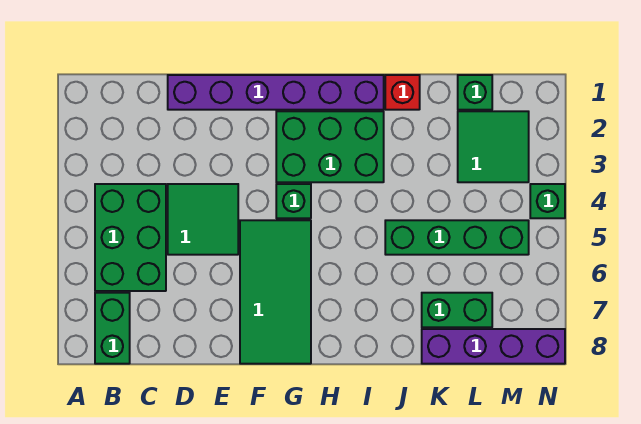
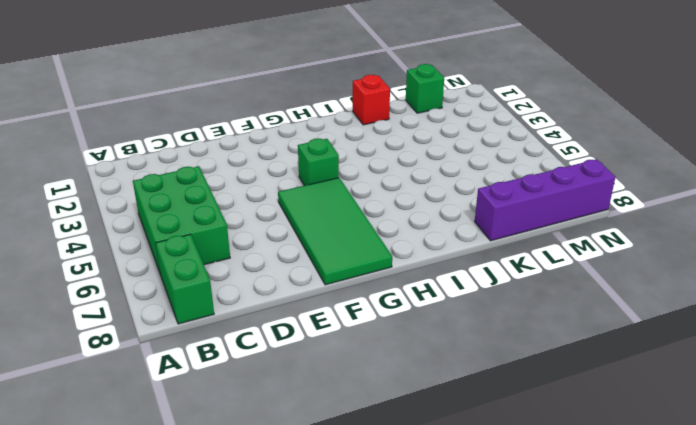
none -> purple brick D1:I1 level 1
none -> green tile D4:E5 level 1
none -> green brick G2:I3 level 1

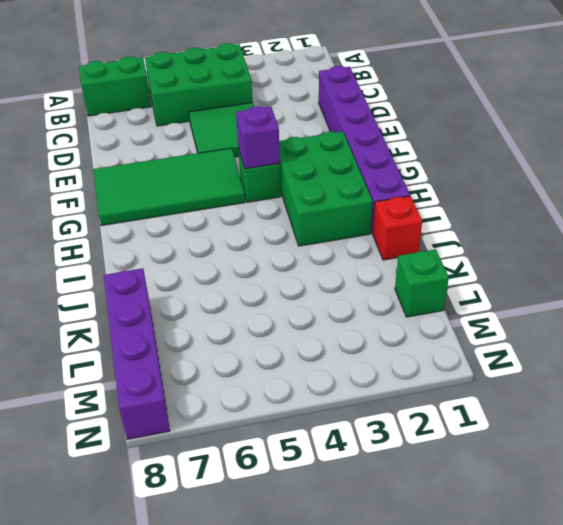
purple brick G4 level 2 -> none
none -> green brick J5:M5 level 1
none -> green brick K7:L7 level 1
none -> green tile L2:M3 level 1

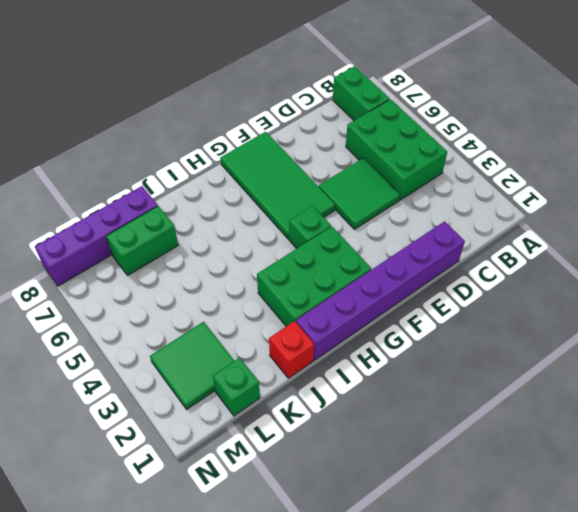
none -> green brick J5:M5 level 1
none -> green brick N4 level 1

